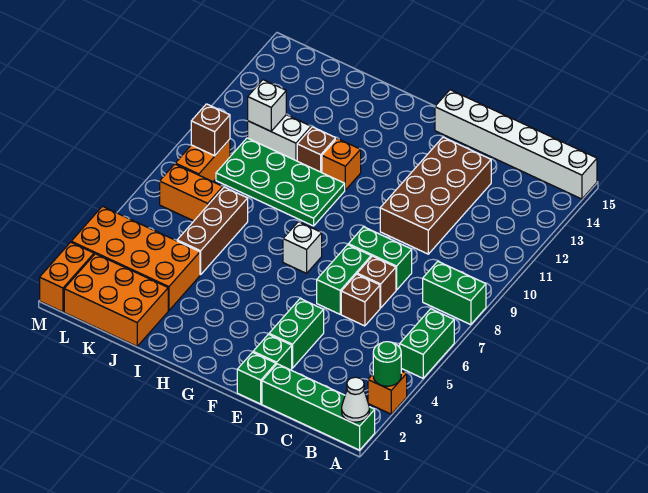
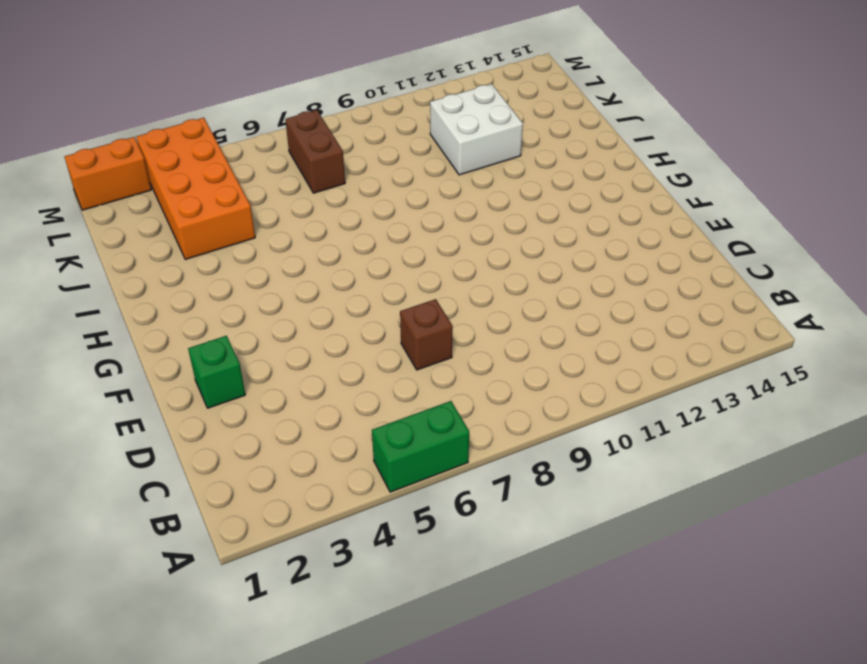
white brick J11:K12 level 1 -> white brick J11:K11 level 1
brown brick K7:L7 level 1 -> orange brick K7:L7 level 1
none -> green brick A1:D1 level 1
none -> orange brick A3 level 1
none -> green brick A8:B8 level 1

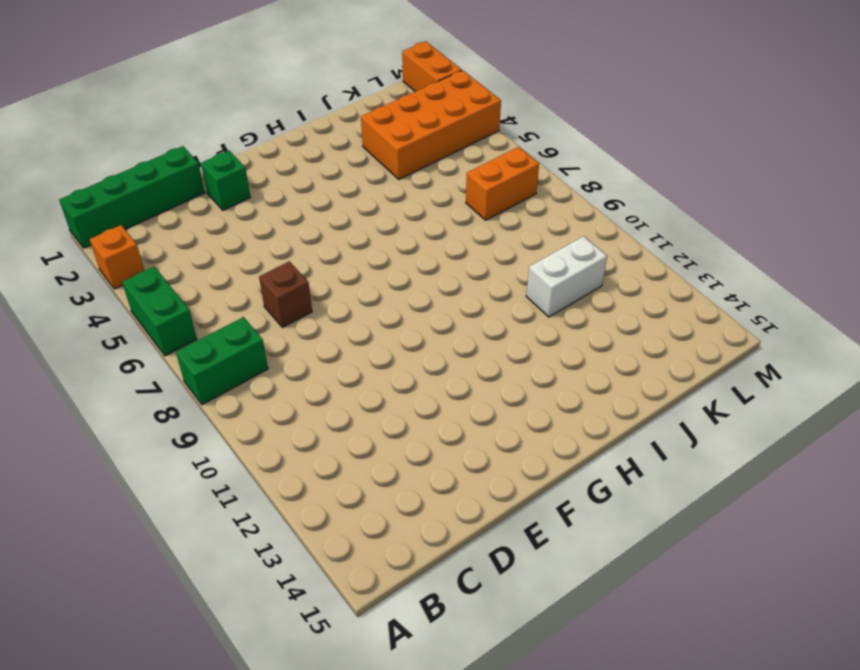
none -> white brick A15:F15 level 1
none -> brown brick D6 level 1
none -> green brick D8:E8 level 1

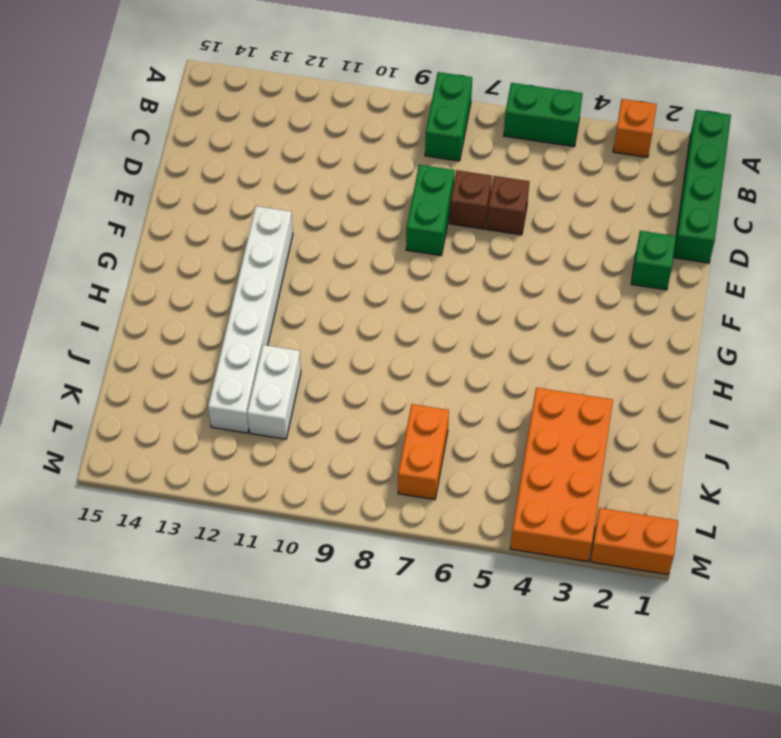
white brick F12:K12 level 1 -> white brick A15:F15 level 1
none -> brown brick D10:E13 level 1
none -> green brick E1 level 1
none -> green brick E3:E4 level 1

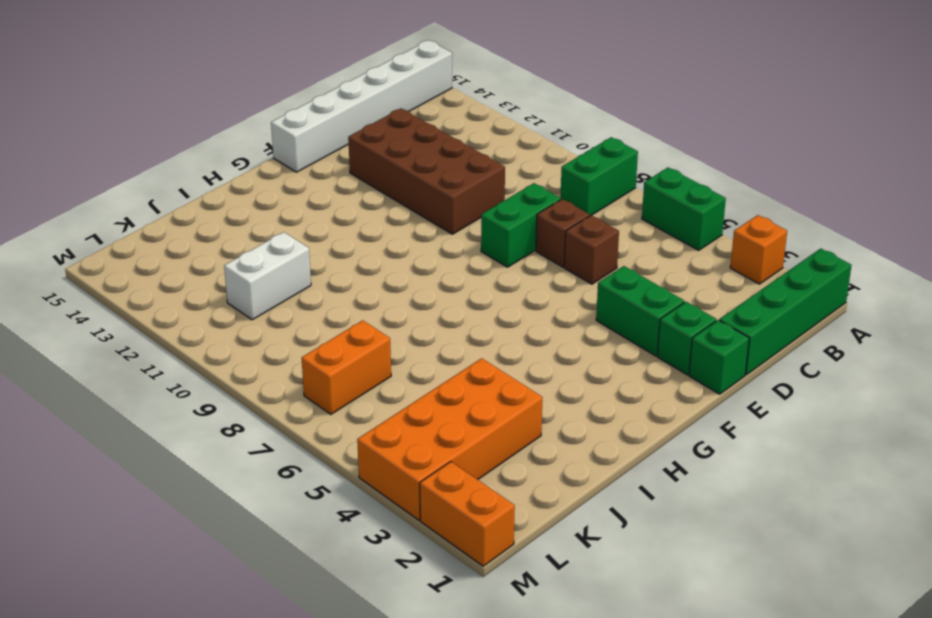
none -> green brick E6:E7 level 1
none -> white brick G7 level 1
none -> green plate H9:K10 level 1

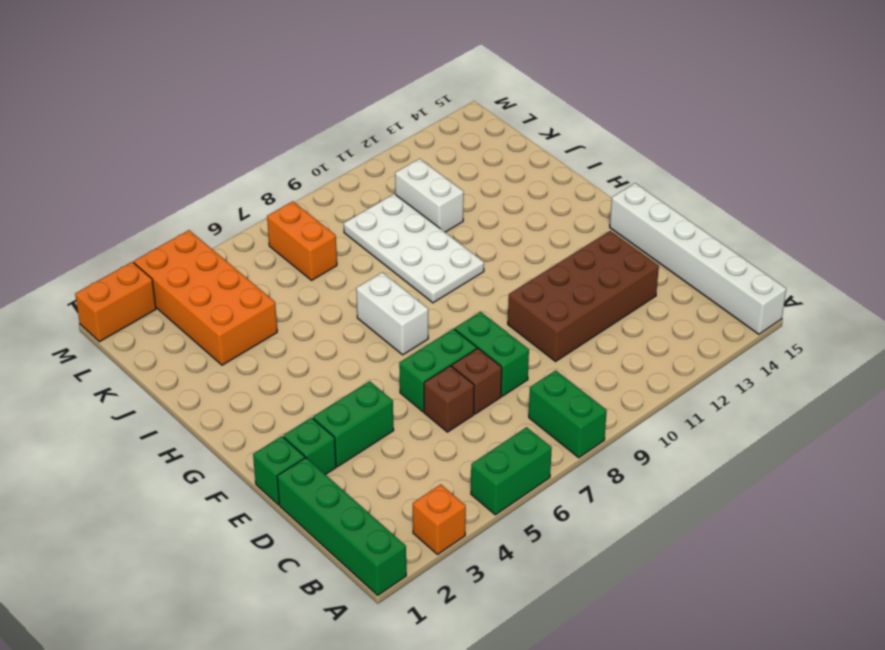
white brick G7:H7 level 1 -> white brick G7 level 1
white plate H9:K10 level 1 -> green plate H9:K10 level 1
none -> orange brick H11 level 1
none -> brown brick I11 level 1
none -> orange brick J1:L2 level 1

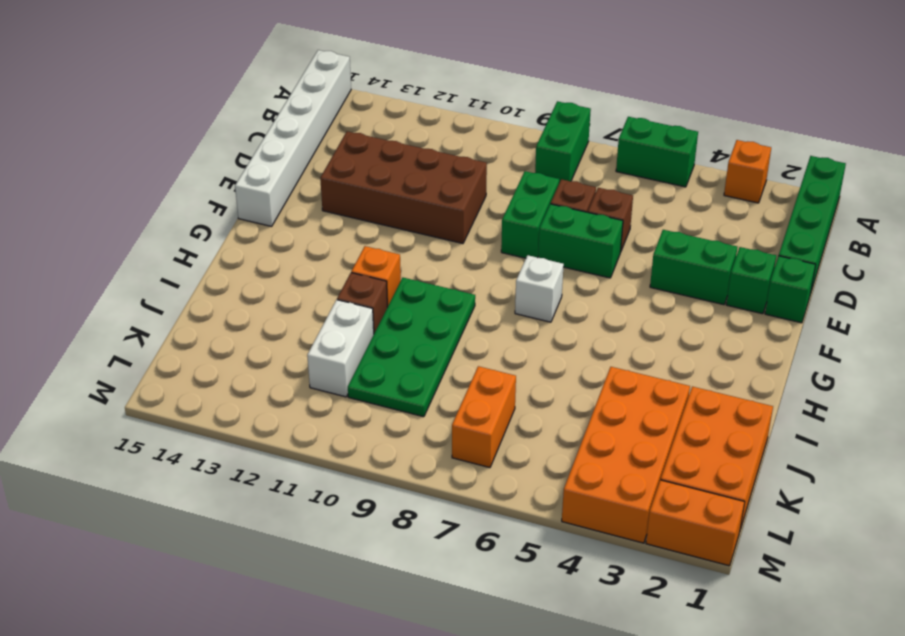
none -> brown brick J5:J7 level 1
none -> orange brick L8:L9 level 1
none -> white cone A1 level 2

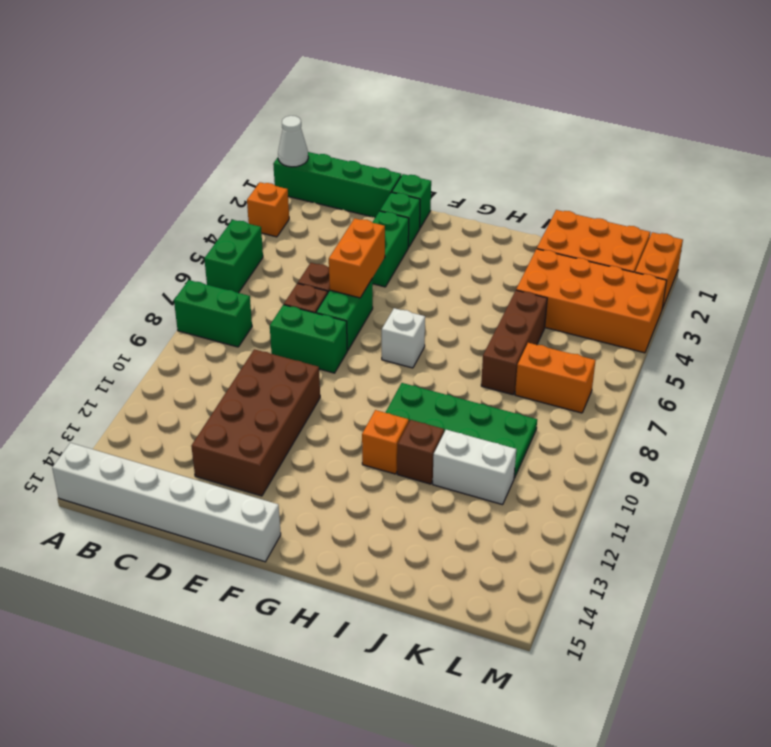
orange brick E5:E6 level 2 -> orange brick L8:L9 level 1
none -> green round brick A3 level 2
none -> white brick K11 level 2
none -> brown brick L9 level 2

